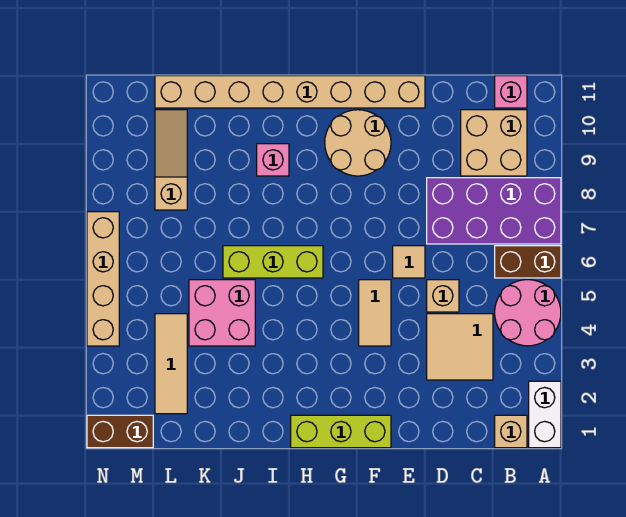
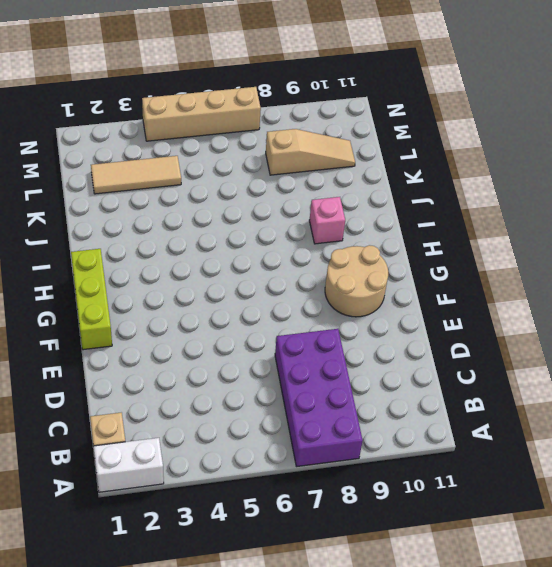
none -> pink round brick A4:B5 level 1
none -> brown brick A6:B6 level 1
none -> tan brick B9:C10 level 1

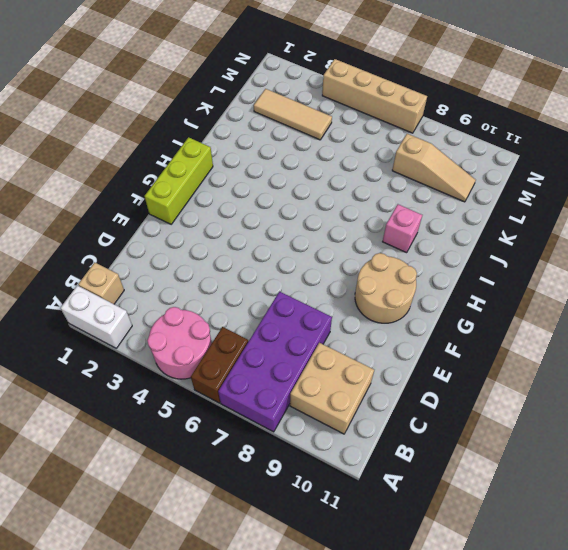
none -> pink brick B11 level 1
none -> tan tile C3:D4 level 1
none -> tan brick D5 level 1

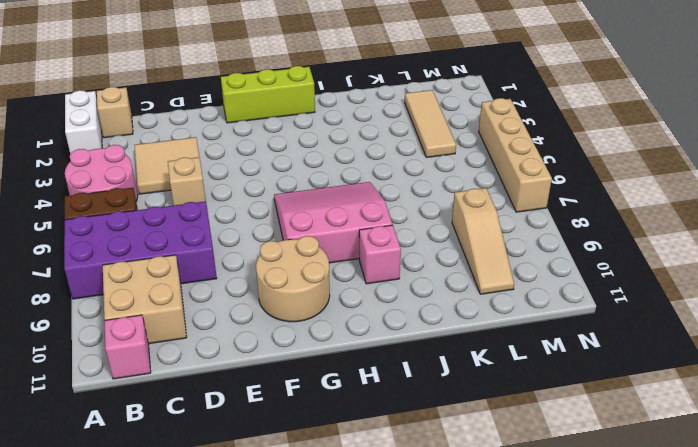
pink slope G6:I8 level 1 top 8 -> lime brick H6:J6 level 1
none -> tan tile E6 level 1
none -> tan brick E11:L11 level 1
none -> tan tile F4:F5 level 1

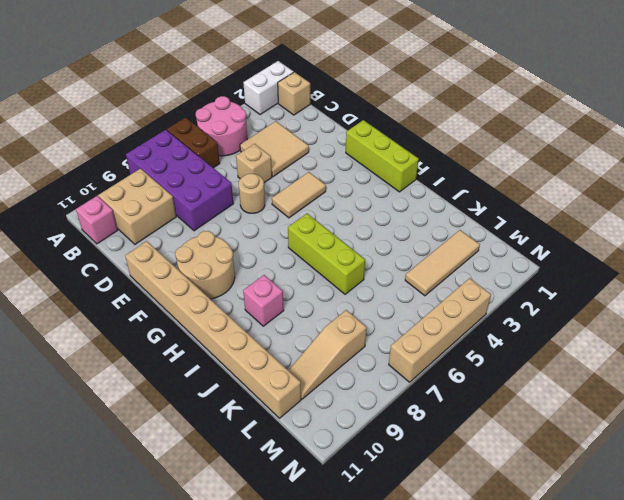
tan round brick E6 level 1 -> tan tile E6 level 1
none -> pink brick J4:K5 level 1
none -> brown brick M1:N1 level 1

